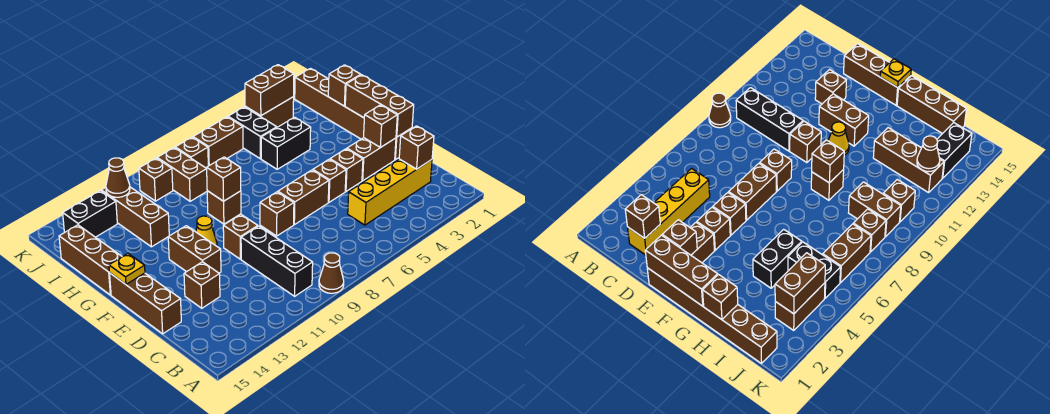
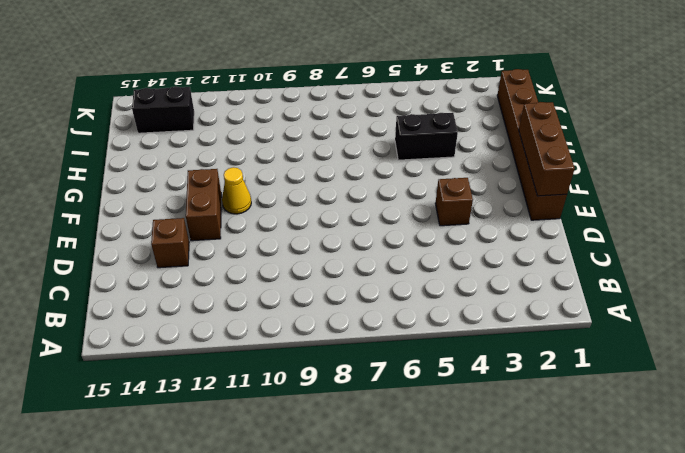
none -> brown cone A9 level 1
none -> black brick B10:D10 level 1
none -> yellow brick C2:C5 level 1
none -> brown brick D15:F15 level 1

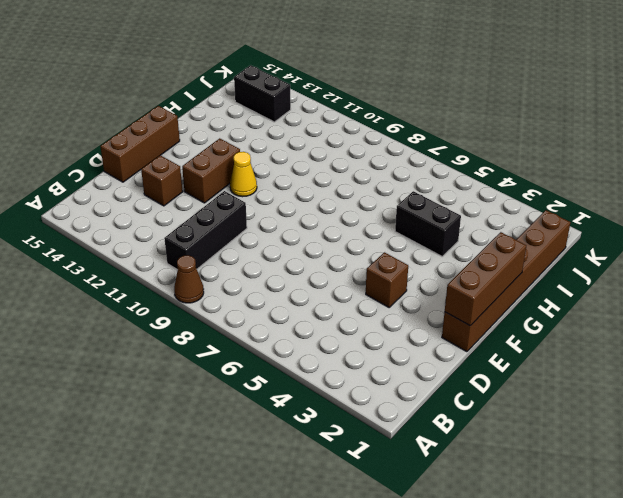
none -> yellow brick C2:C5 level 1
none -> brown brick E2:E3 level 1
none -> brown brick E5 level 1
none -> brown brick E6:E7 level 1

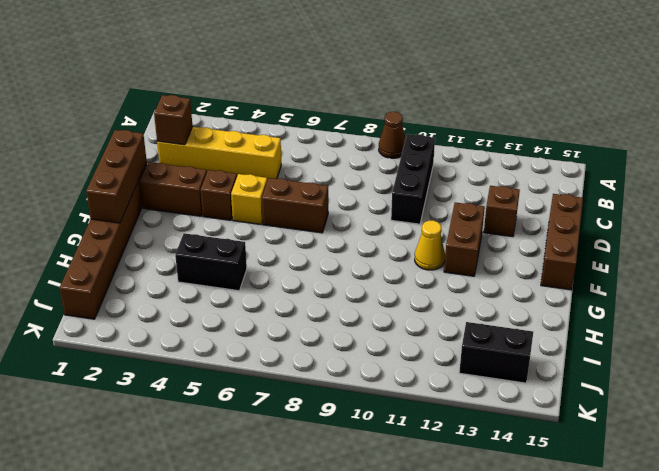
yellow brick E5 level 1 -> brown brick E5 level 1
none -> brown brick E8 level 1
none -> brown brick E10 level 1
none -> brown brick G9 level 1
none -> brown brick G15:I15 level 1

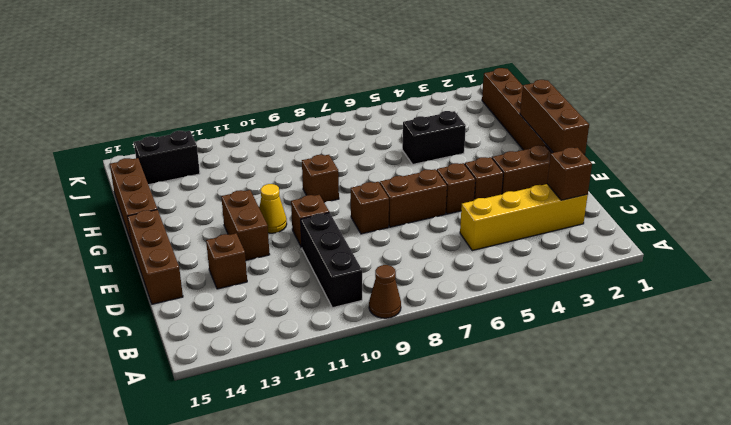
none -> brown brick H12:J12 level 1
none -> black brick I5:J5 level 1
none -> brown brick I9:J9 level 1
none -> brown brick J3:J4 level 1

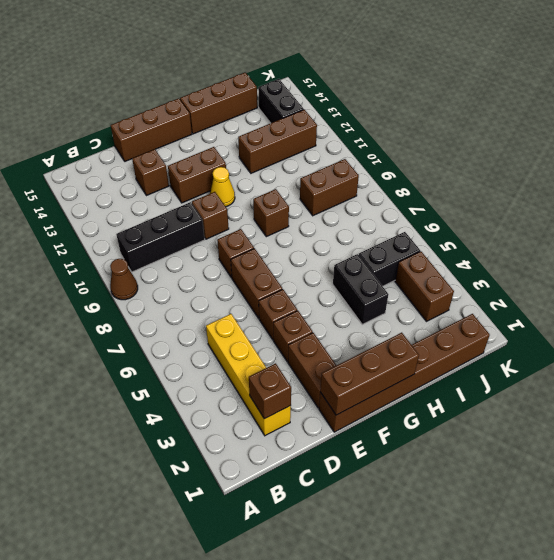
none -> brown brick J6:J7 level 1
none -> brown brick J8 level 1
none -> brown brick J10 level 1
none -> brown brick E2 level 2

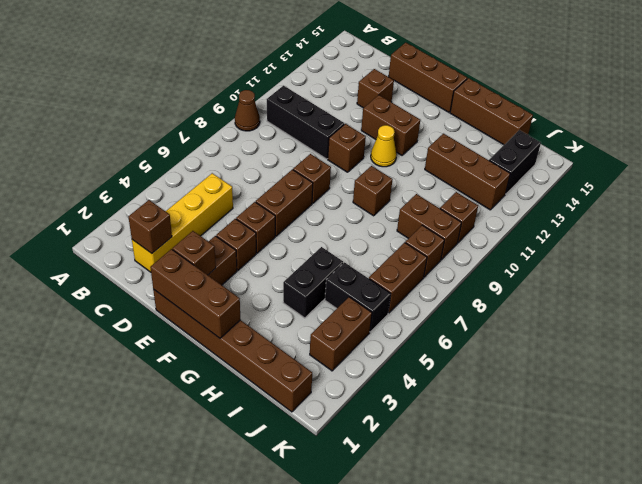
none -> yellow plate F15 level 2
none -> brown brick G9 level 2
none -> brown brick H1 level 2
none -> brown brick J3:J4 level 2

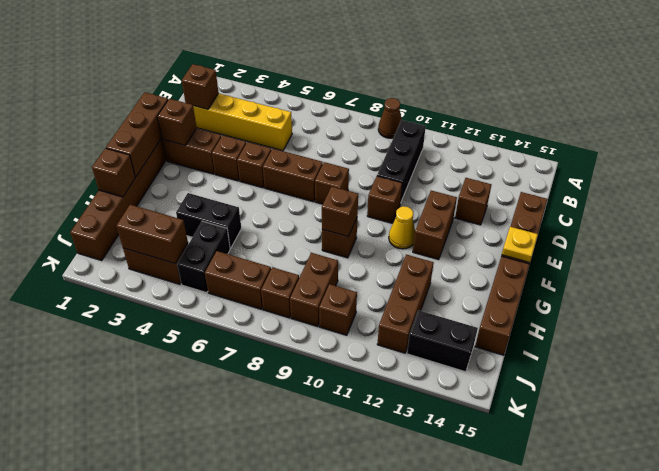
none -> brown cone J12 level 2

